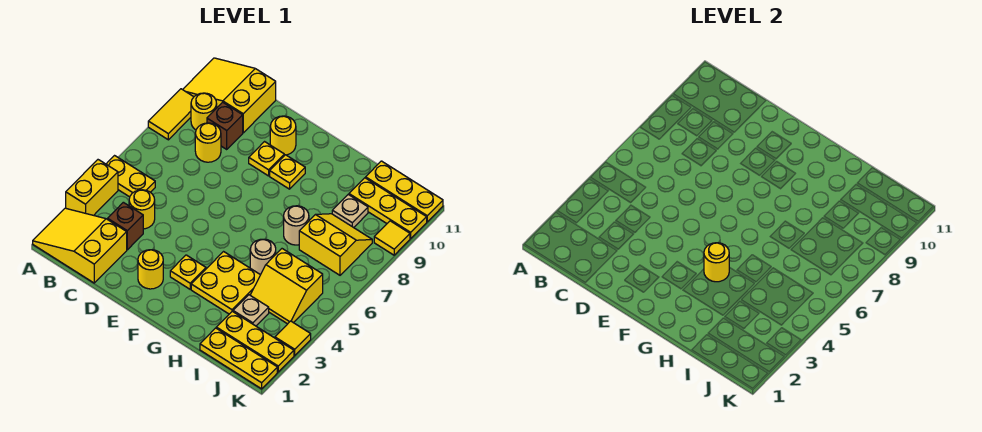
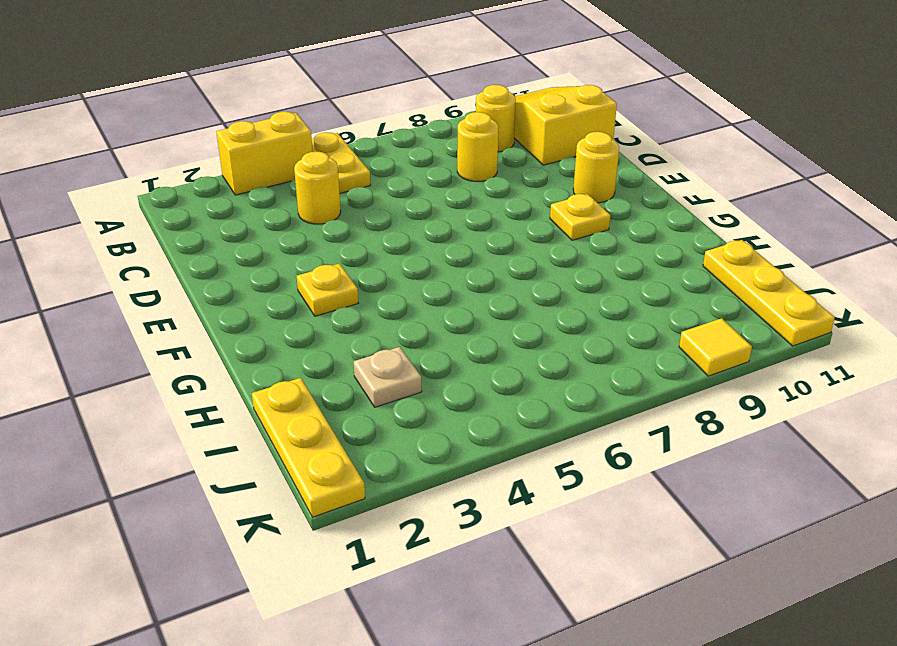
none -> yellow slope A1:C2 level 1 top C
none -> yellow tile A8:A9 level 1
none -> brown brick C3 level 1

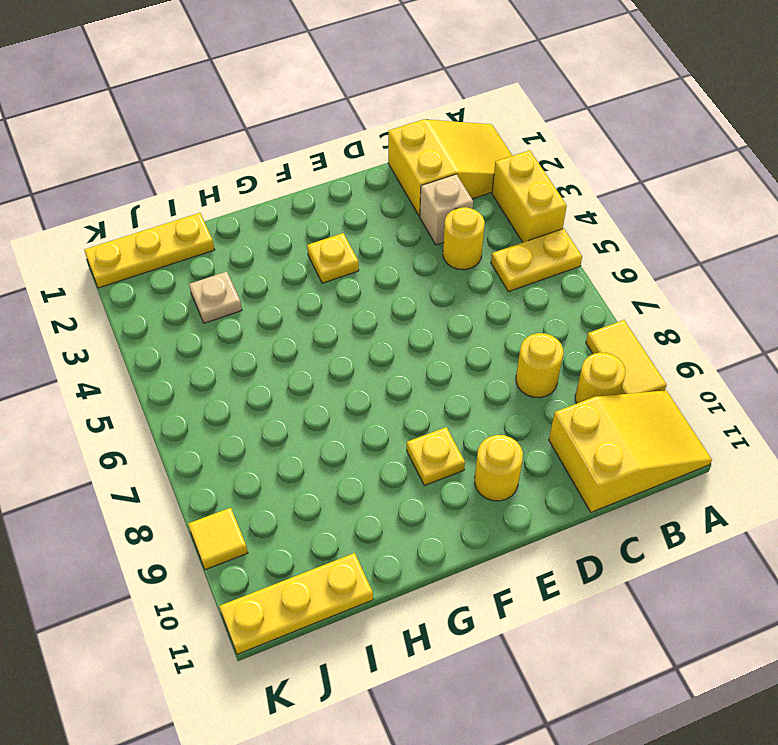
tan brick C3 level 1 -> brown brick C3 level 1
none -> brown brick C9 level 1
none -> yellow round brick E2 level 1
none -> yellow plate E9 level 1

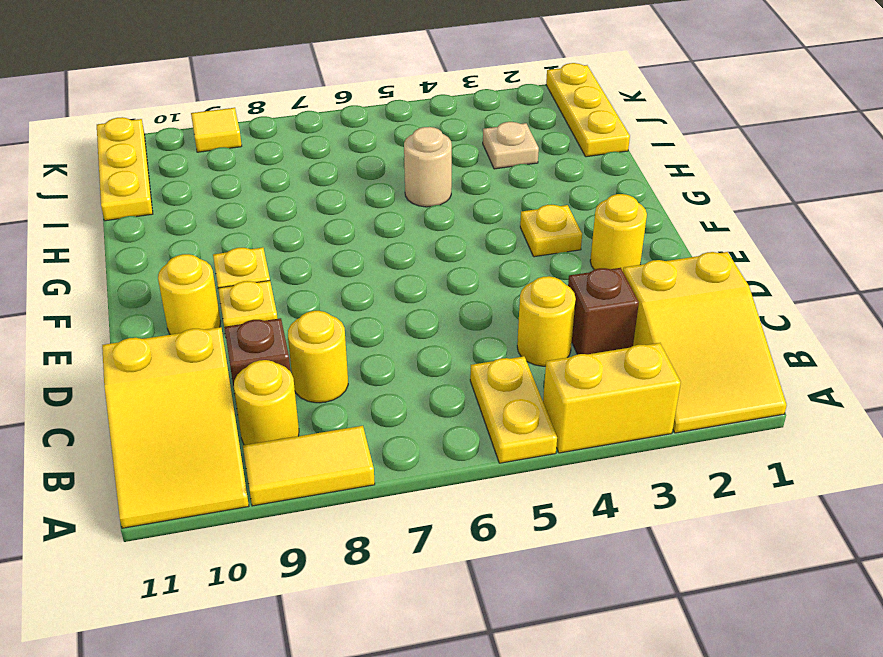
none -> yellow plate G3:H4 level 1
none -> tan round brick H7 level 1
none -> yellow plate I2:K2 level 1

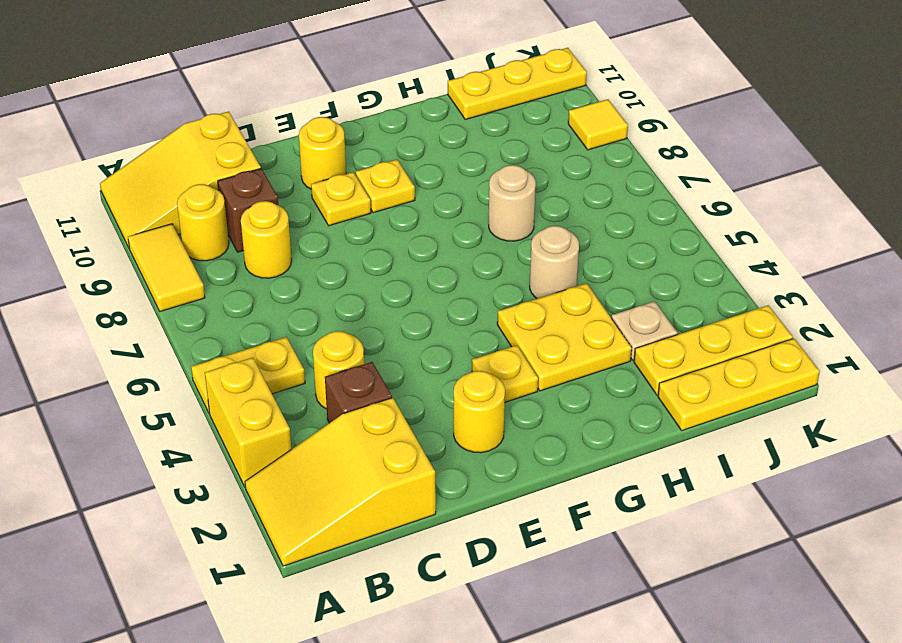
none -> yellow slope I4:J5 level 1 top 5
none -> yellow slope I7:J8 level 1 top 7
none -> tan plate I9 level 1

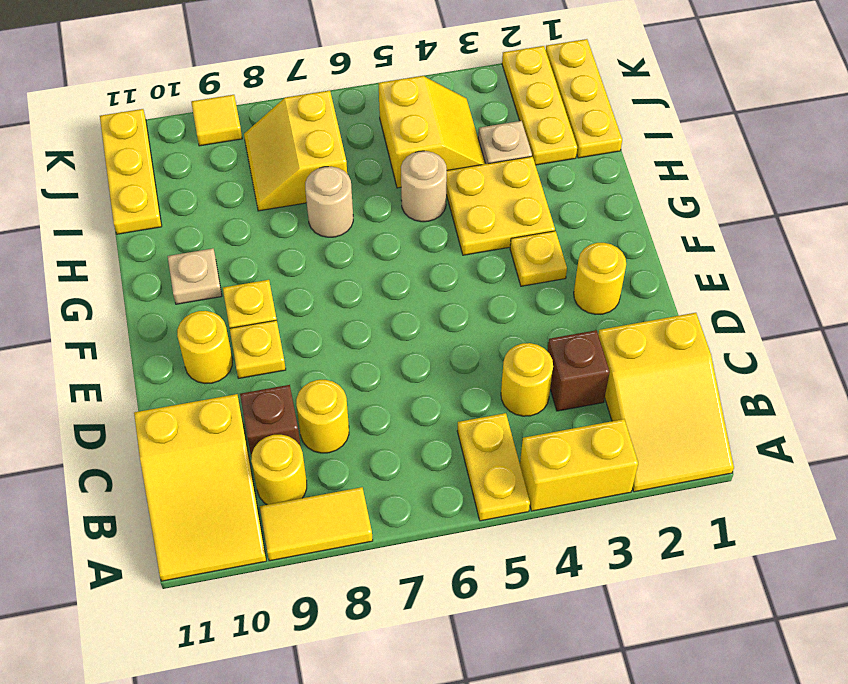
tan plate G10 level 1 -> tan plate I9 level 1
none -> yellow plate I10:K10 level 1
none -> yellow tile K3 level 1
none -> yellow round brick G4 level 2

